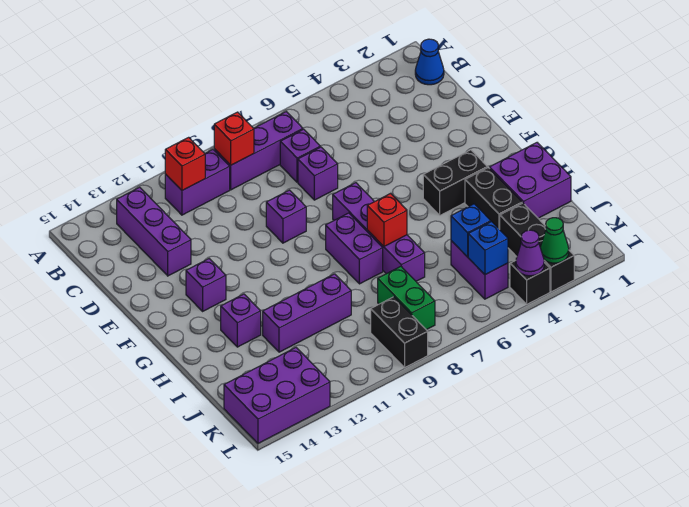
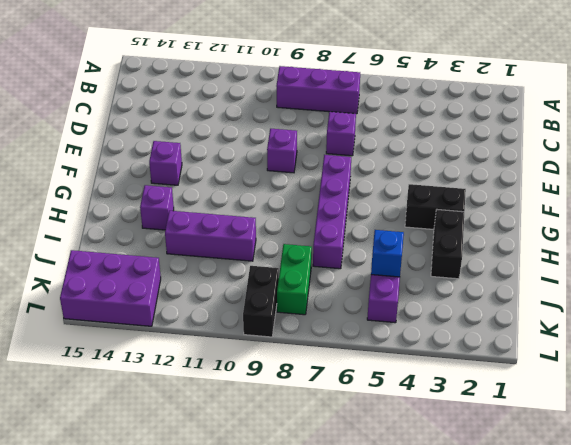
none -> blue cone B1 level 1
none -> purple brick B10:B11 level 1
none -> purple brick B13:D13 level 1

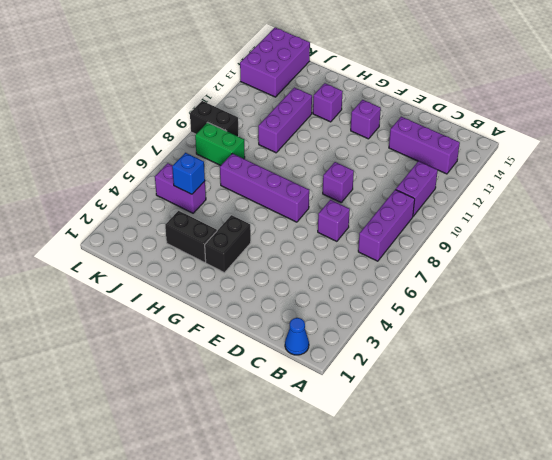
none -> purple brick C7 level 1
none -> purple brick G8:H8 level 1
none -> purple brick H1:I2 level 1

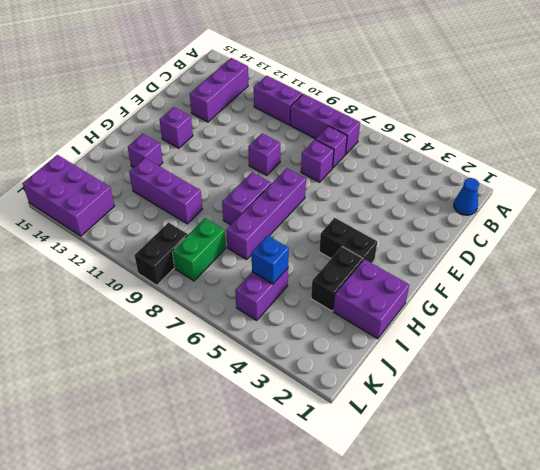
none -> black brick J3:L3 level 1
none -> black brick L4 level 1
none -> red brick B9 level 2

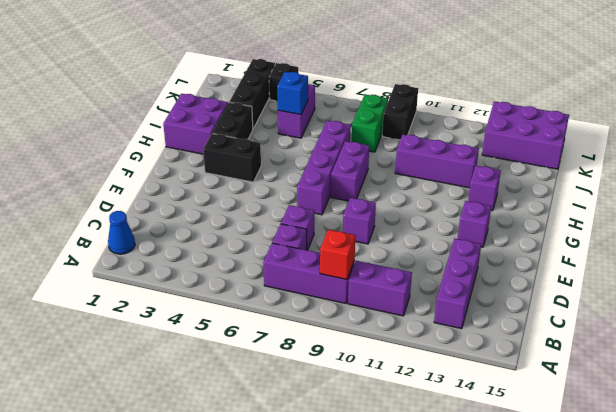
none -> red brick B11 level 2
none -> red brick H7 level 2
none -> blue brick K5 level 2

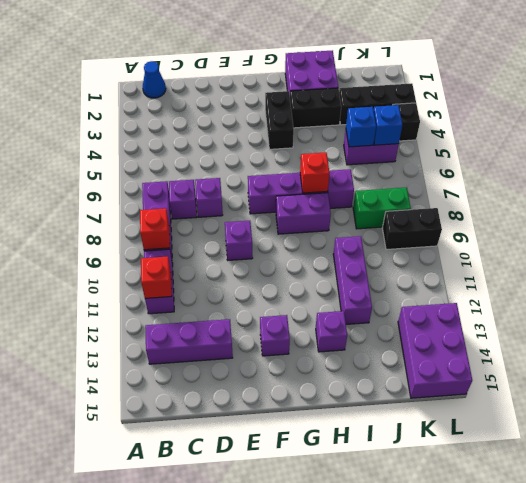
none -> green cone L3 level 2
none -> purple cone L4 level 2

